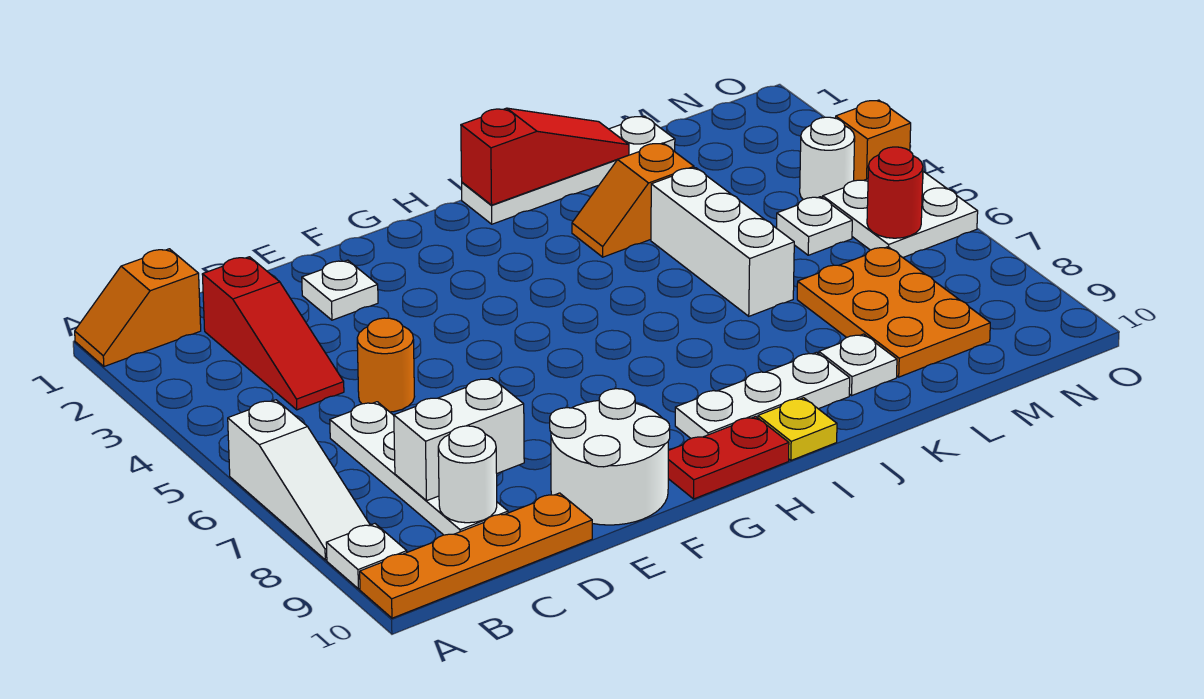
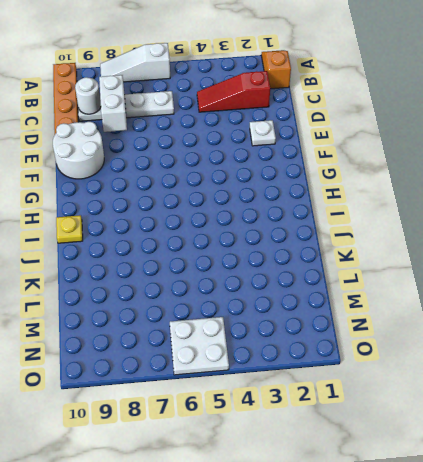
none -> white plate A9 level 1
none -> orange round brick D5 level 1
none -> red plate G10:H10 level 1

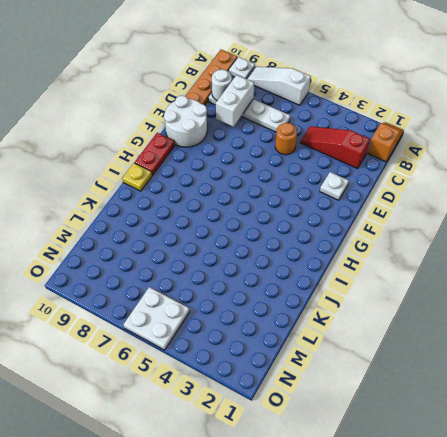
none -> white plate H9:J9 level 1
none -> white plate I1:L1 level 1
none -> orange slope J3:K3 level 1 top K

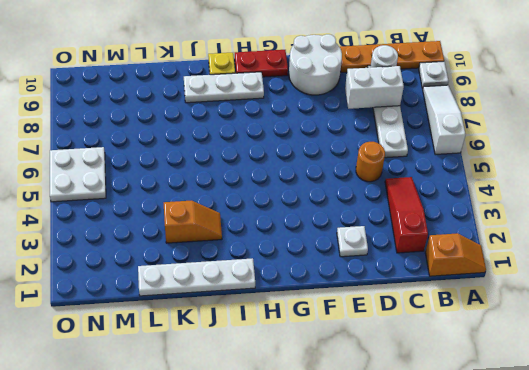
none -> white brick K4:K6 level 1
none -> white plate K9 level 1
none -> orange plate L7:M9 level 1

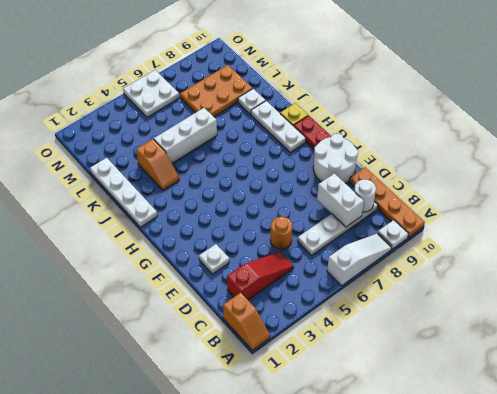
none -> white plate M5 level 1
none -> white round brick N4 level 1
none -> orange brick O4 level 1

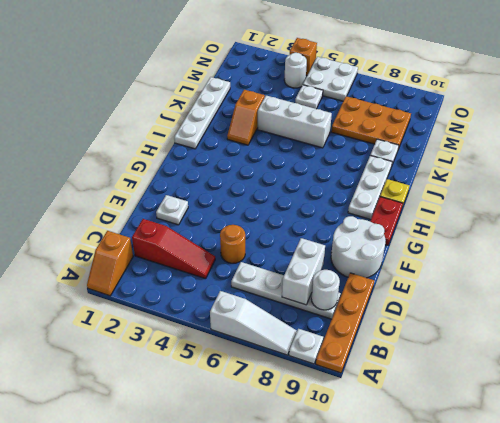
none -> red slope I1:K1 level 2 top I
none -> red round brick N6 level 2

